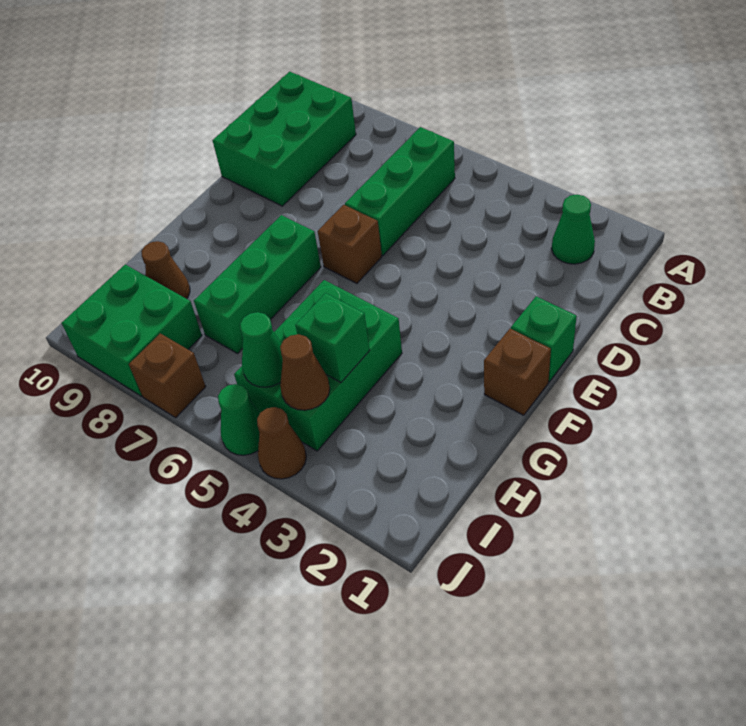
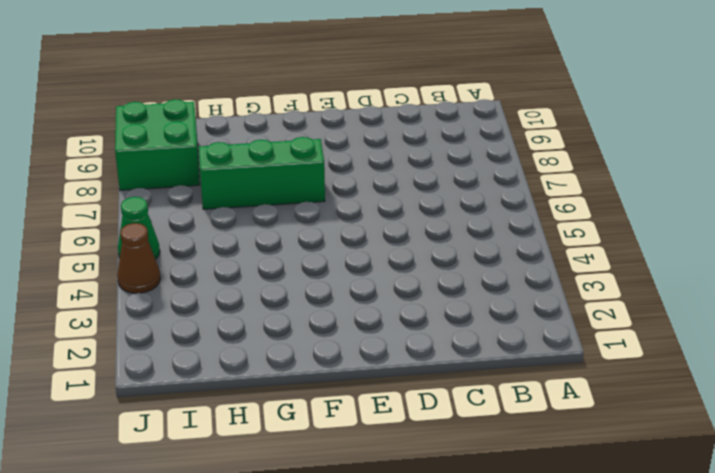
none -> green cone B2 level 1
none -> green brick B6:D6 level 1
none -> green brick B9:D10 level 1

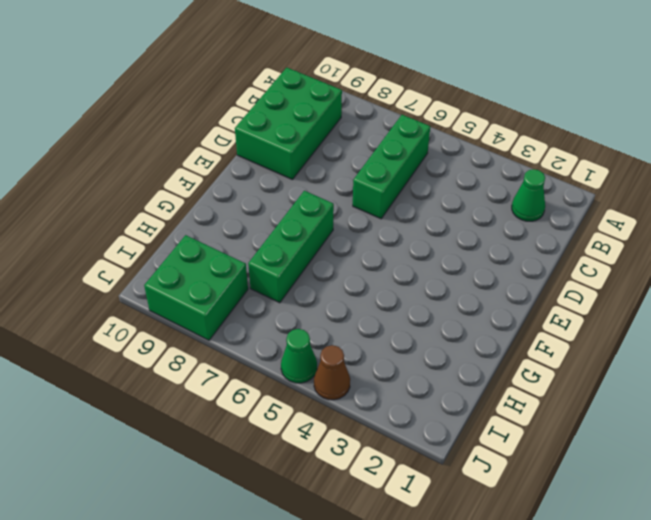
none -> green brick E1 level 1
none -> brown brick E6 level 1
none -> brown brick F1 level 1

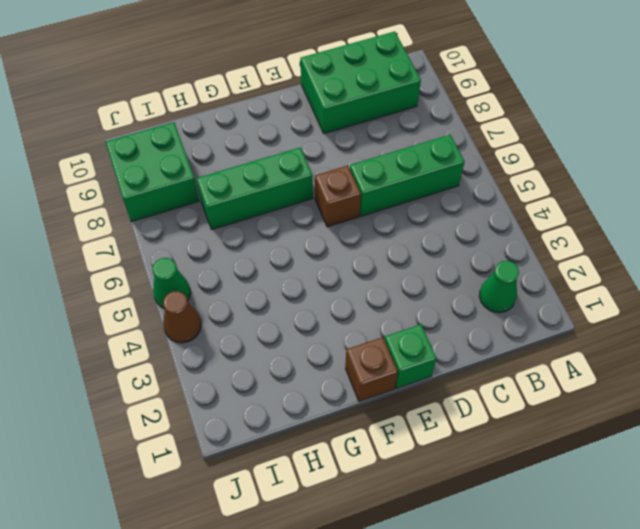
none -> green brick G4:I5 level 1
none -> brown cone H9 level 1
none -> brown brick J7 level 1

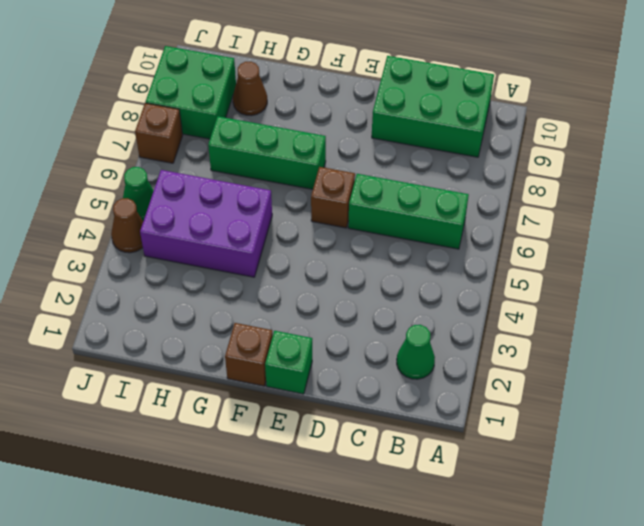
purple brick G4:I5 level 1 -> green brick G4:I5 level 1
none -> green brick H4 level 2
none -> brown cone I4 level 2
none -> green cone I5 level 2

